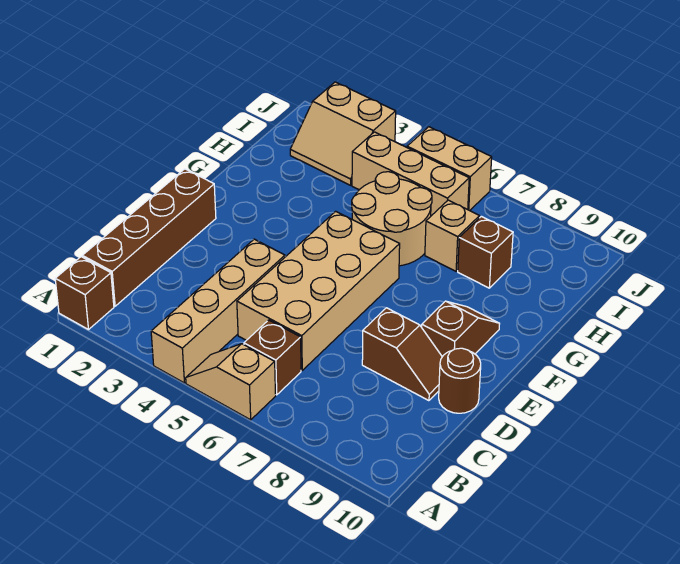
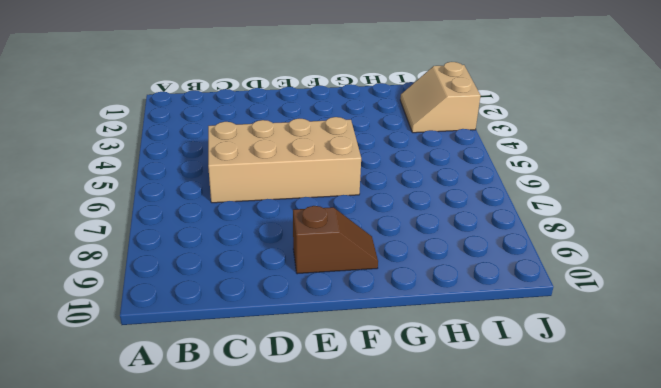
none -> brown brick A1 level 1
none -> tan brick A4:D4 level 1
none -> tan slope A5:A6 level 1 top 6

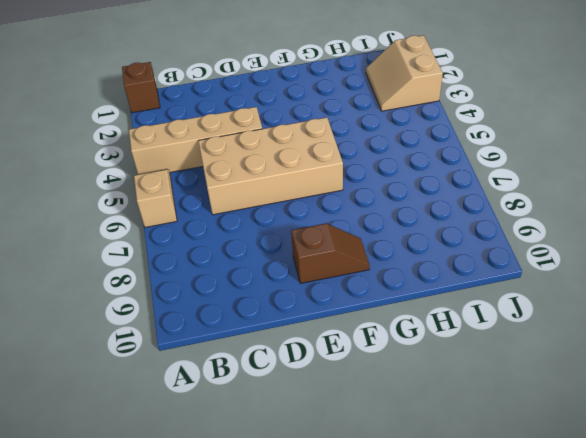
none -> brown brick B1:E1 level 1
none -> brown brick B6 level 1
none -> brown slope D8:D9 level 1 top 8

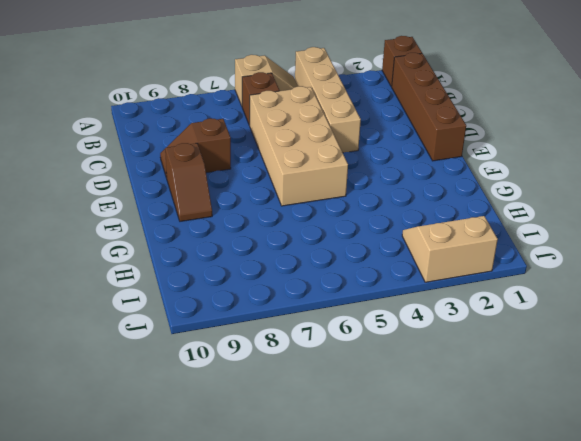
none -> brown round brick D10 level 1
none -> tan round brick G5:H6 level 1
none -> tan brick H7 level 1

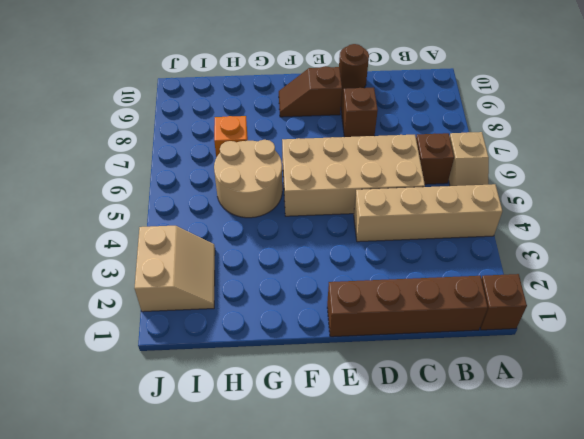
orange brick H7 level 1 -> tan brick H7 level 1
none -> brown brick H8 level 1
none -> tan brick I4:I6 level 1
none -> tan brick J5:J6 level 1

